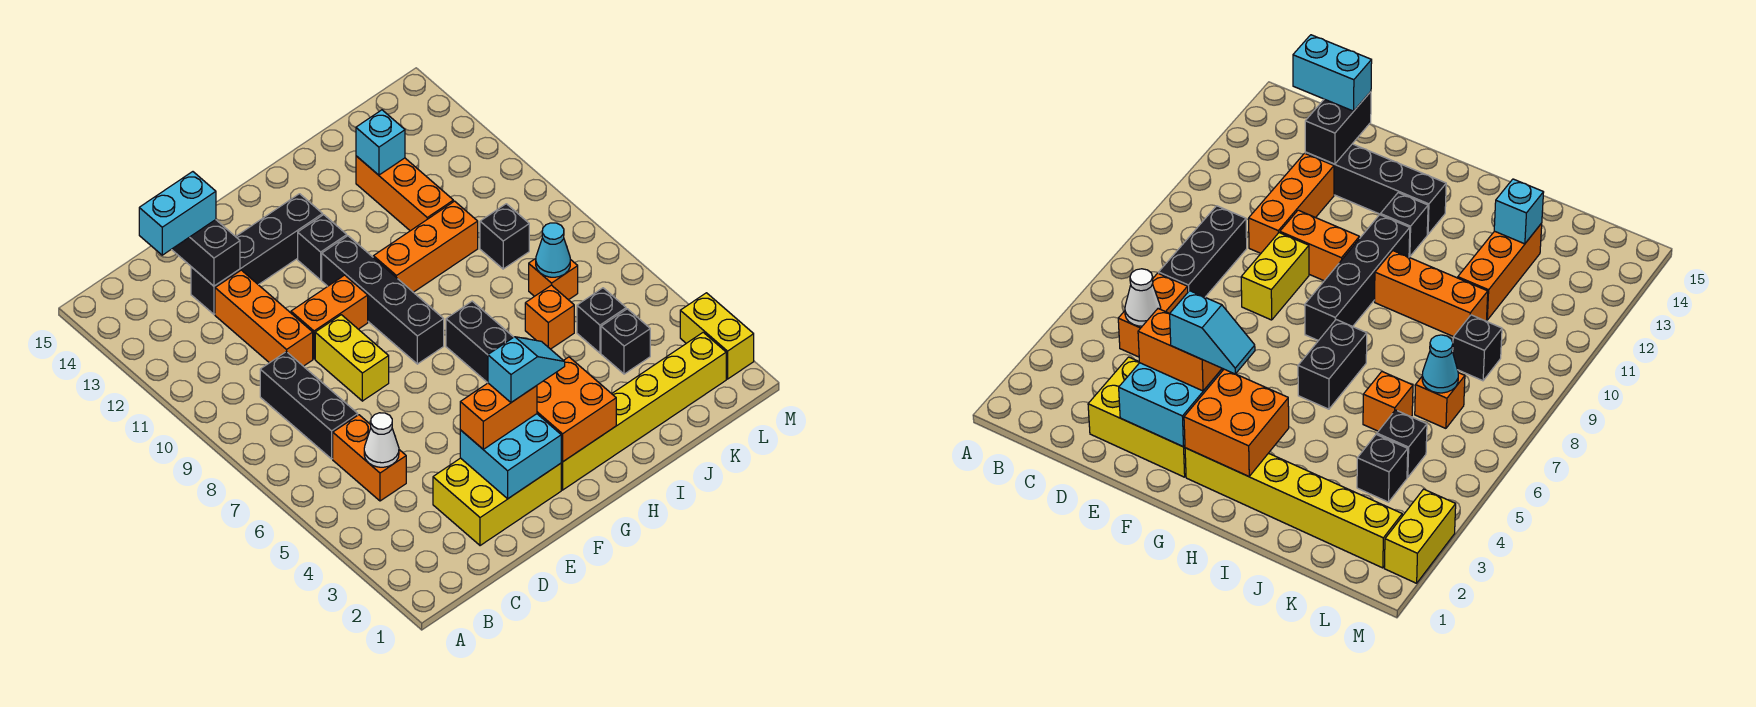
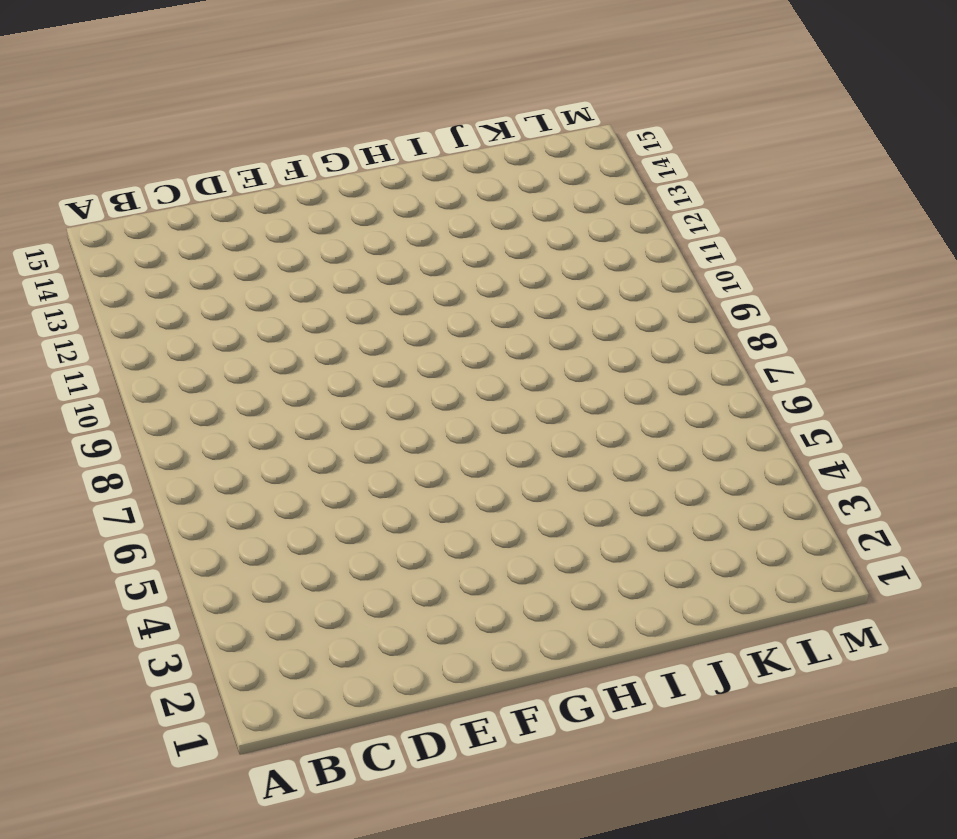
none -> orange brick C5:C6 level 1
none -> black brick C7:C9 level 1
none -> yellow brick D2:F3 level 1

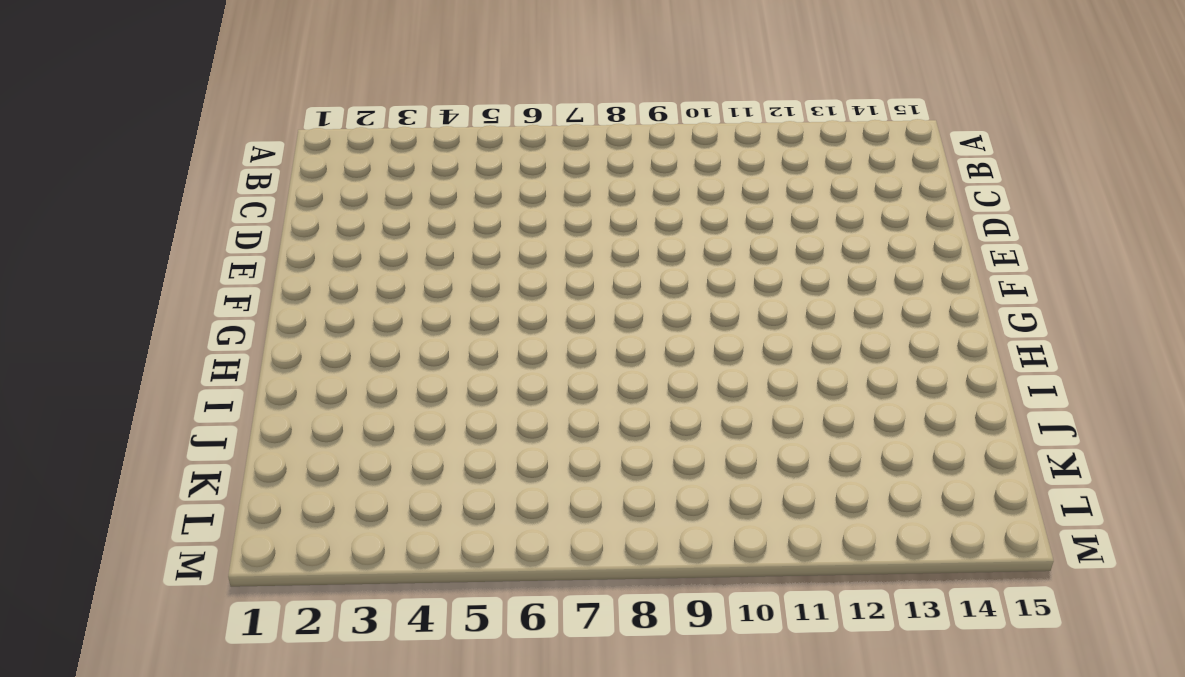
none -> orange brick C5:C6 level 1
none -> black brick C7:C9 level 1
none -> yellow brick D2:F3 level 1

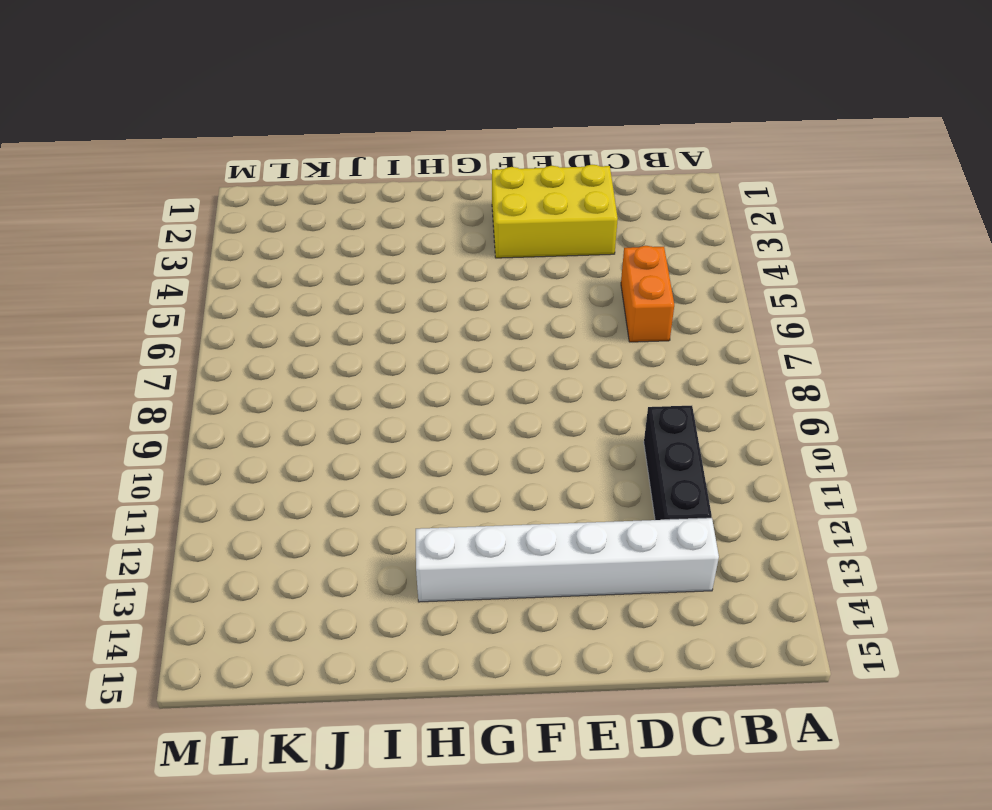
black brick C10:C12 level 1 -> black brick C7:C9 level 1
white brick C13:H13 level 1 -> black brick D13:G13 level 1
none -> orange brick D10:D12 level 1
none -> yellow brick E8:E9 level 1
none -> orange brick E10:F10 level 1

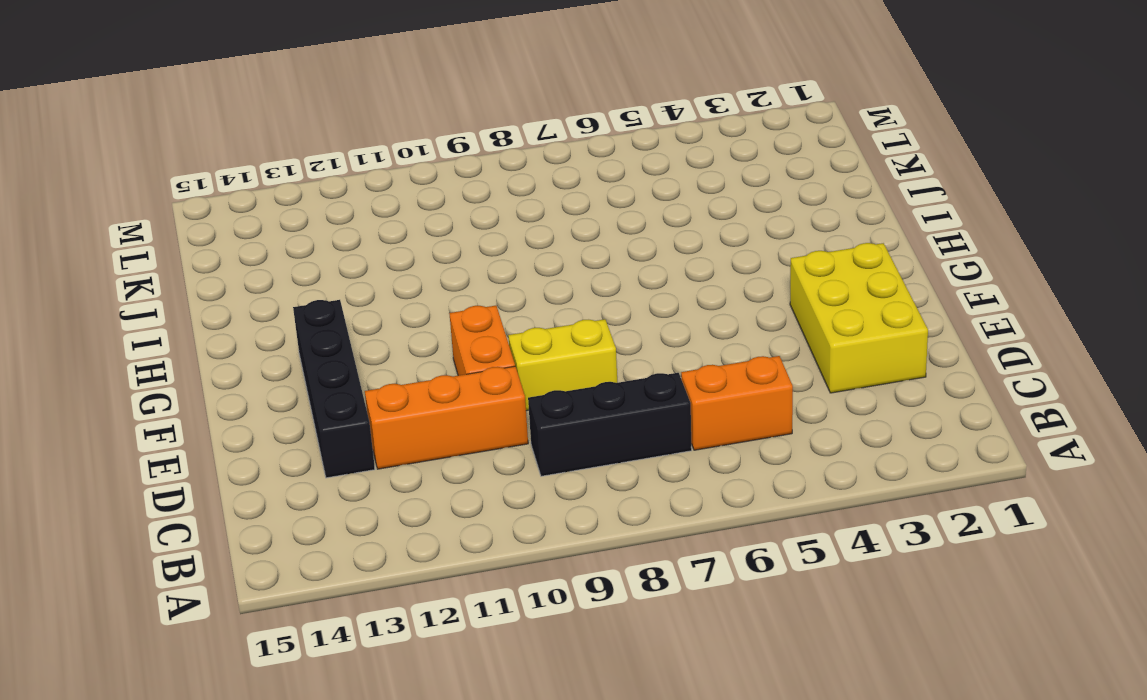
none -> yellow brick G2:L2 level 1
none -> black brick G8:G11 level 1
none -> black brick G12 level 1

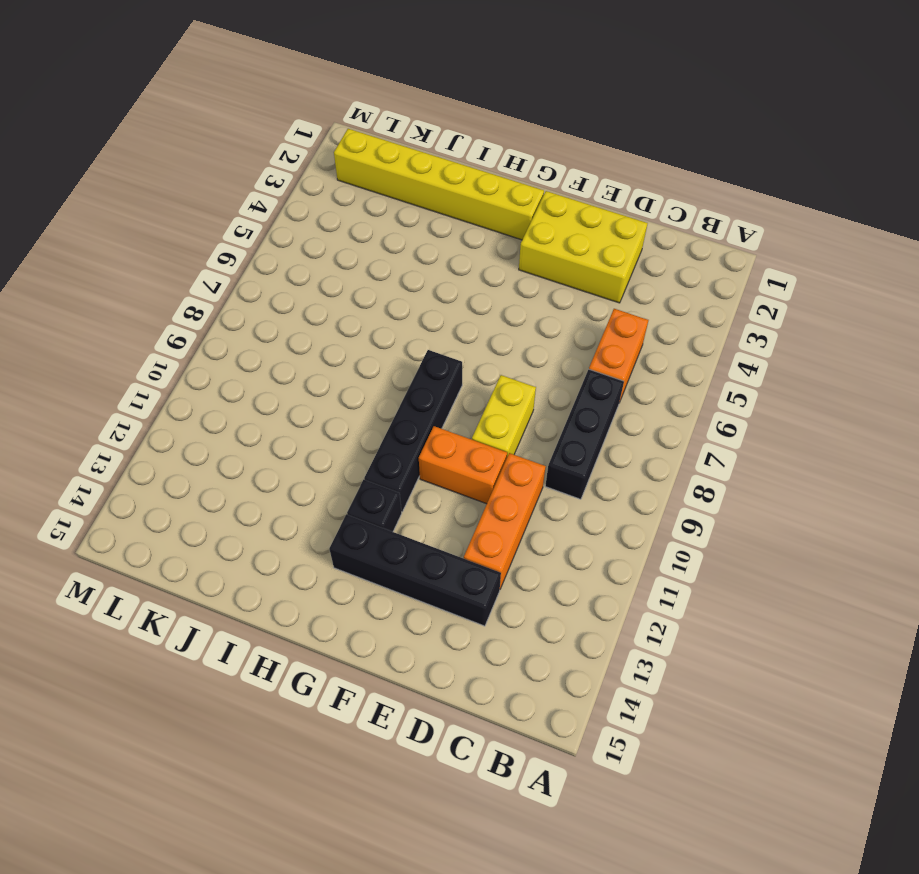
none -> black brick H6:H7 level 1
none -> orange brick H10:J10 level 1
none -> orange brick J6 level 1

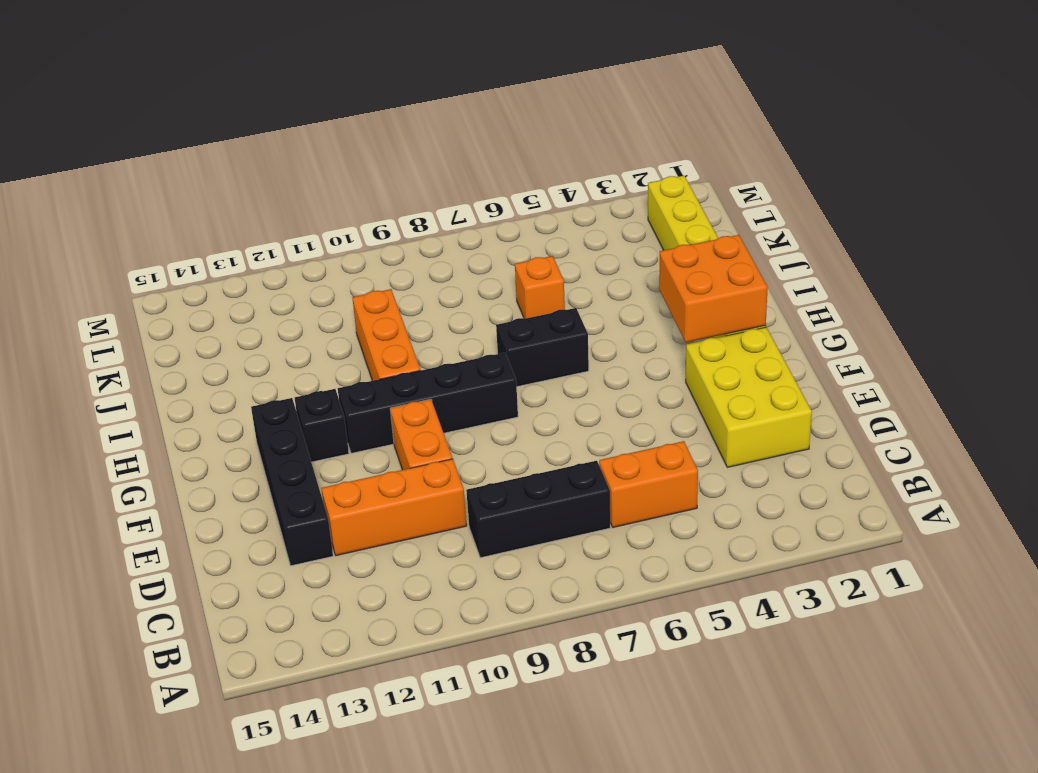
none -> yellow brick E8:E9 level 1
none -> orange brick J11:J13 level 1
none -> black brick K4 level 1

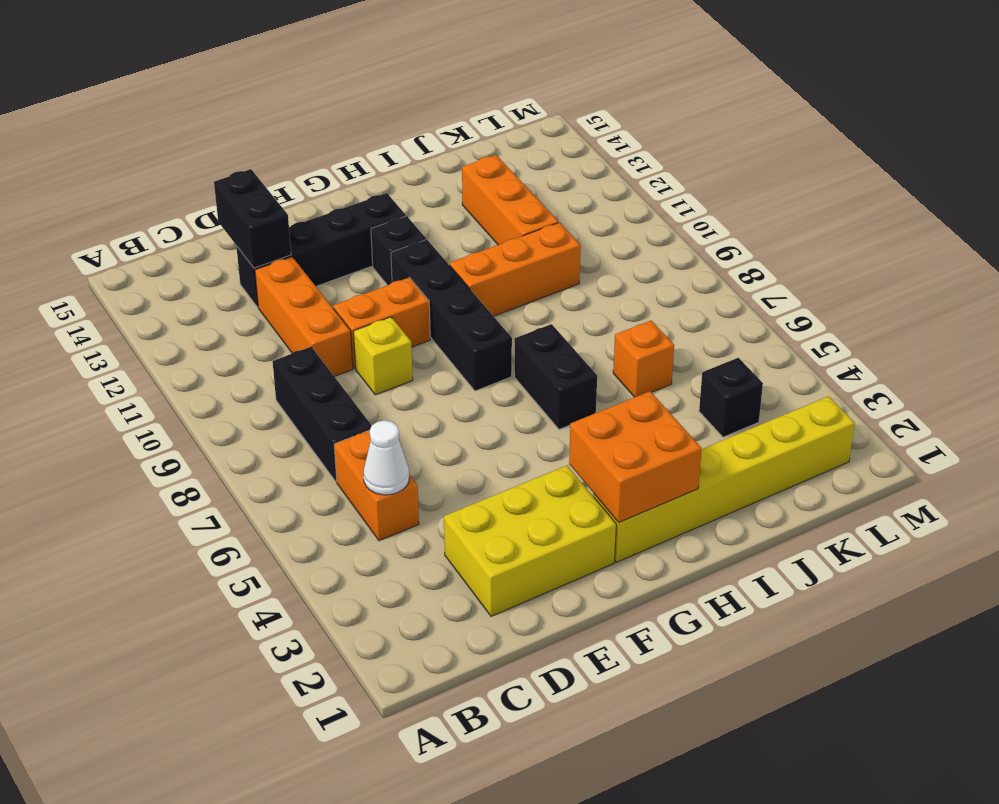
yellow brick E9 level 1 -> yellow brick E8:E9 level 1
none -> black brick K5 level 1
none -> orange brick K7 level 1
none -> black brick K9 level 1

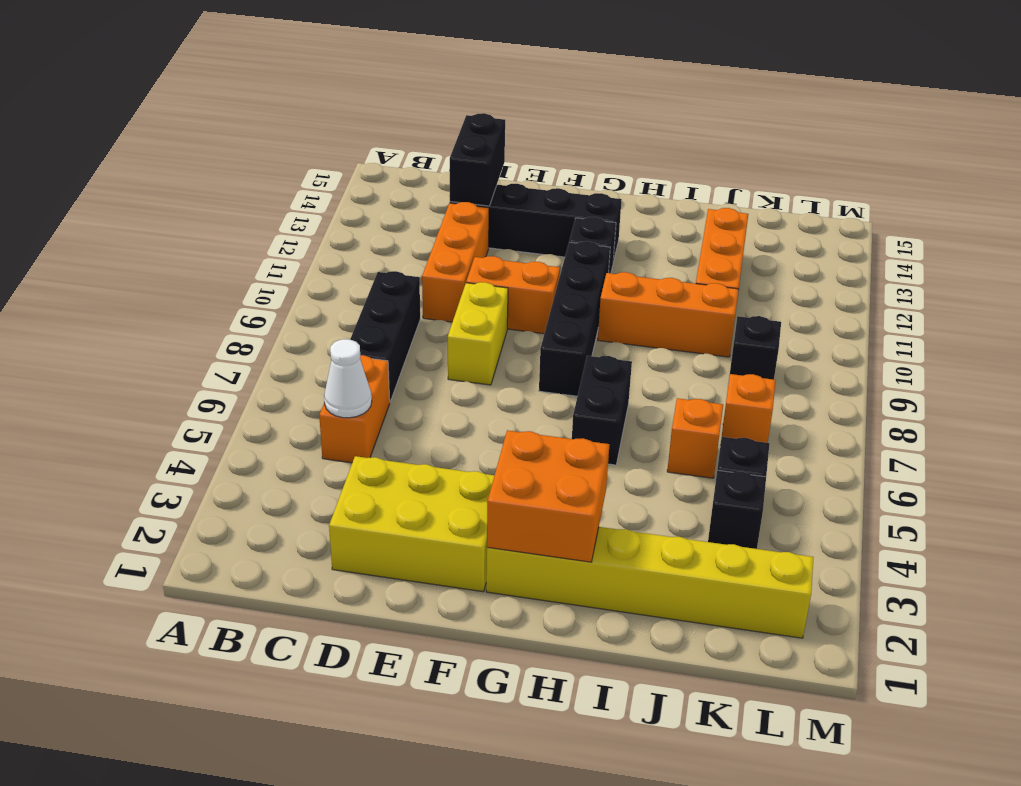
none -> yellow brick M2:M3 level 1
none -> cyan brick E2:F3 level 2
none -> cyan brick J13 level 2

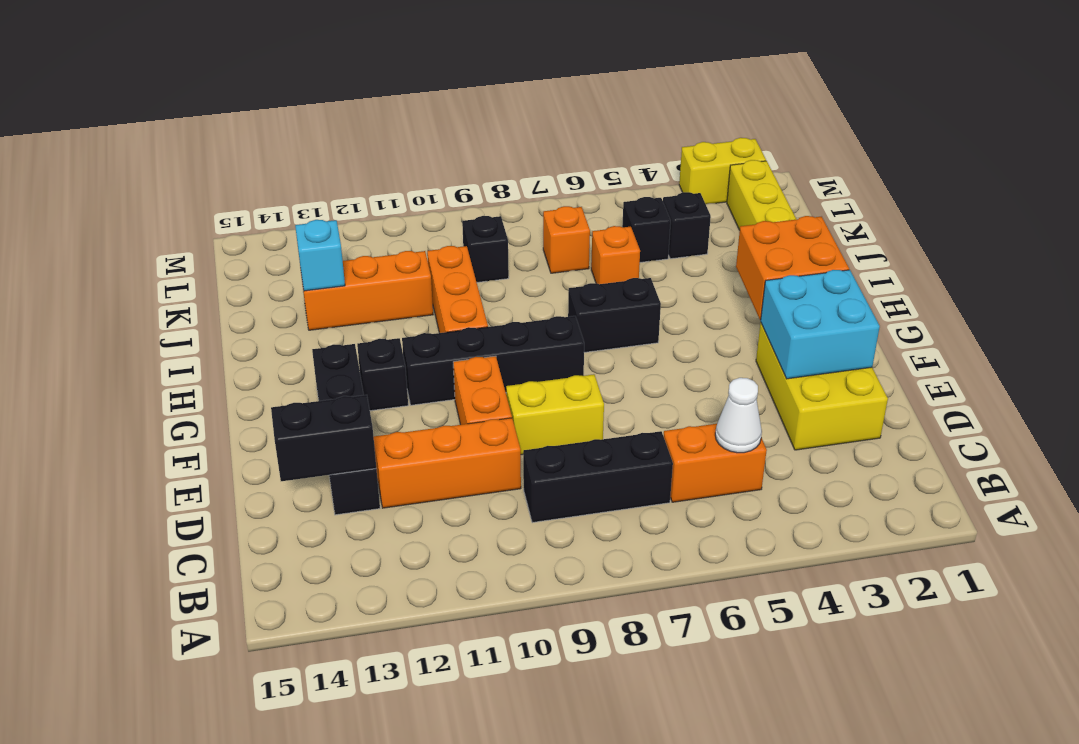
none -> cyan cone K7 level 2
none -> cyan brick C14:D14 level 3
none -> orange brick E3:F3 level 3

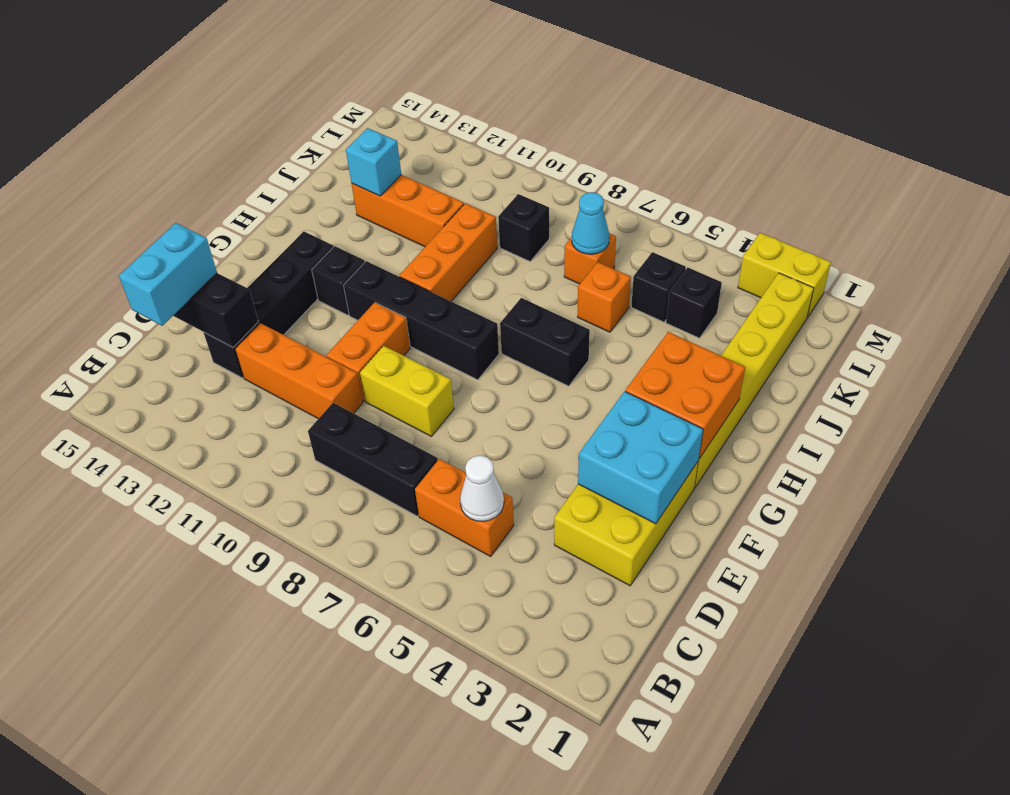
none -> orange brick E3:F3 level 3
none -> cyan slope F3:G3 level 4 top F

